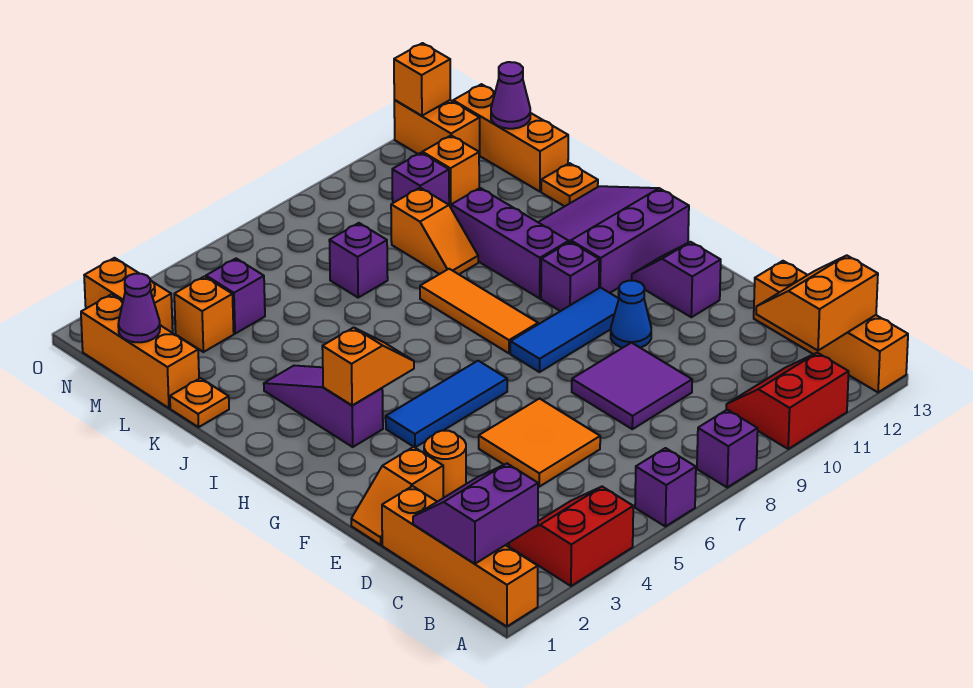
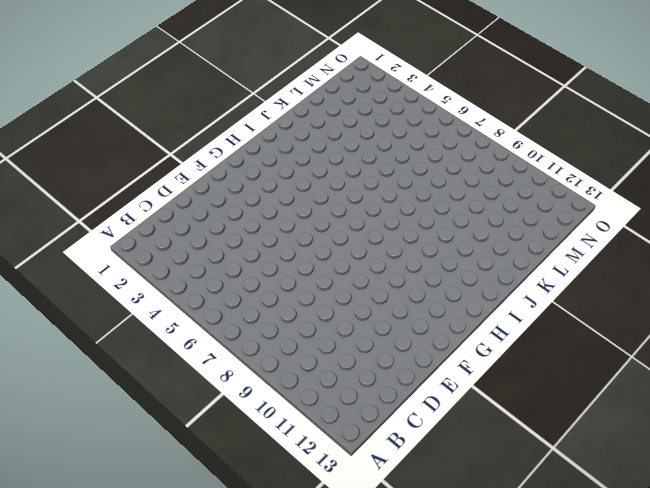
none -> orange brick A1:D1 level 1
none -> red slope A3:B4 level 1 top A
none -> purple brick A6 level 1
none -> purple brick A8 level 1

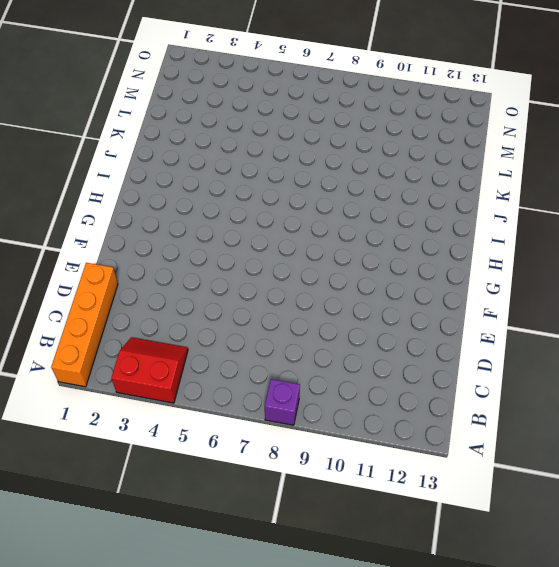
none -> purple brick A6 level 1
none -> red slope A10:B11 level 1 top A
none -> orange brick A13:D13 level 1
none -> orange tile D5:E6 level 1

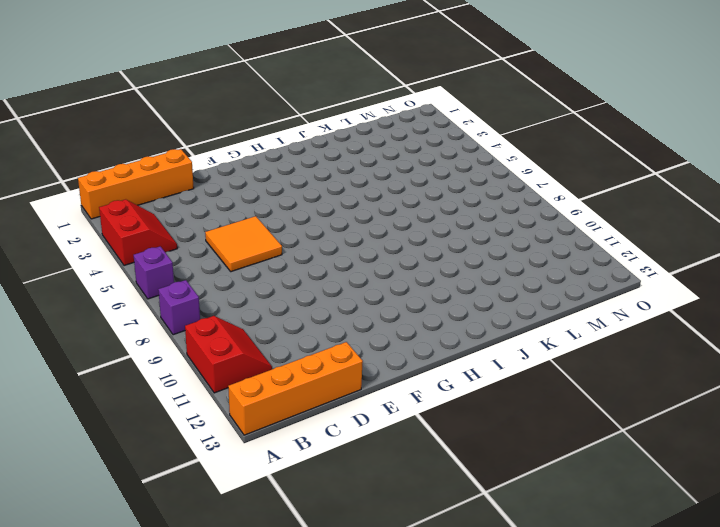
none -> purple tile D8:E9 level 1
none -> orange slope E1:E2 level 1 top 2
none -> orange round brick E3 level 1
none -> blue cone F10 level 1

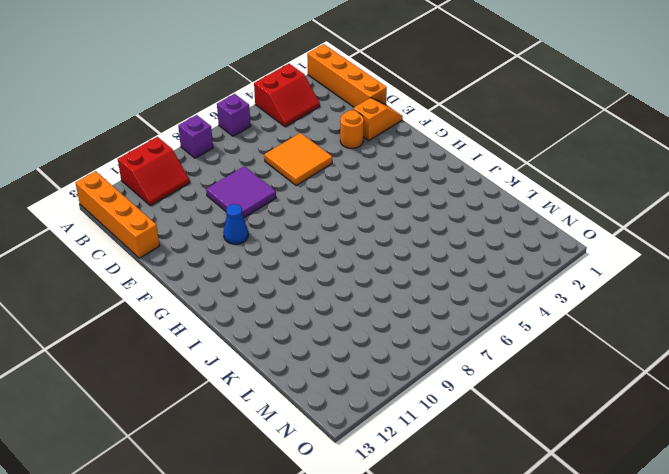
none -> purple slope F12:G12 level 1 top F
none -> blue tile G4:G6 level 1
none -> blue tile G8:G10 level 1
none -> purple slope H3:J3 level 1 top H

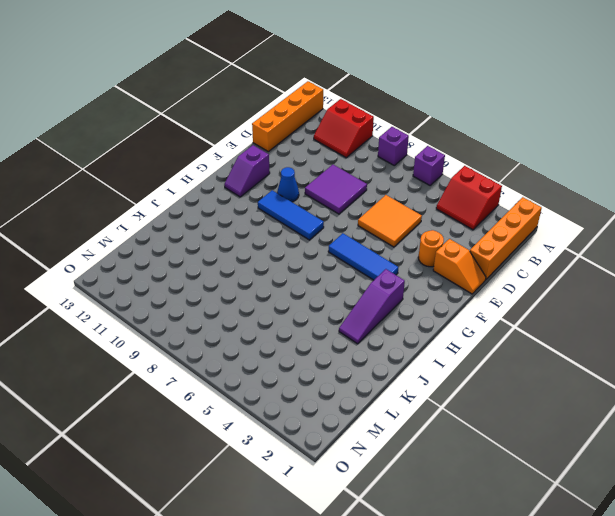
none -> orange tile H8:J8 level 1
none -> purple brick H10 level 1
none -> purple slope H11:J13 level 1 top H
none -> purple brick I10:K10 level 1

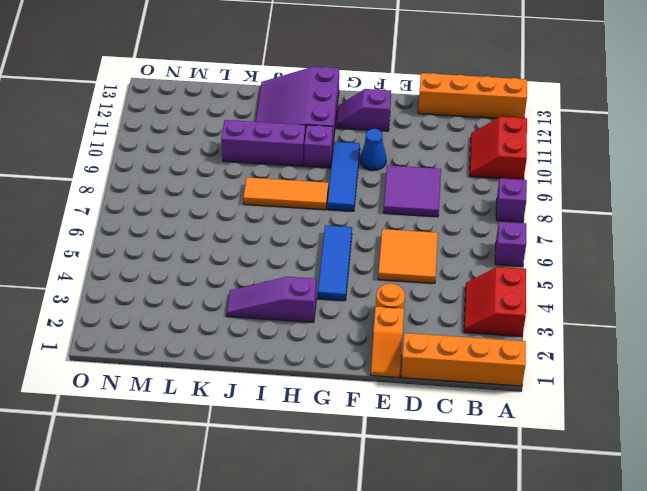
none -> orange plate K1 level 1
none -> orange slope K9:L9 level 1 top L
none -> orange plate K13 level 1
none -> orange brick L1:N1 level 1

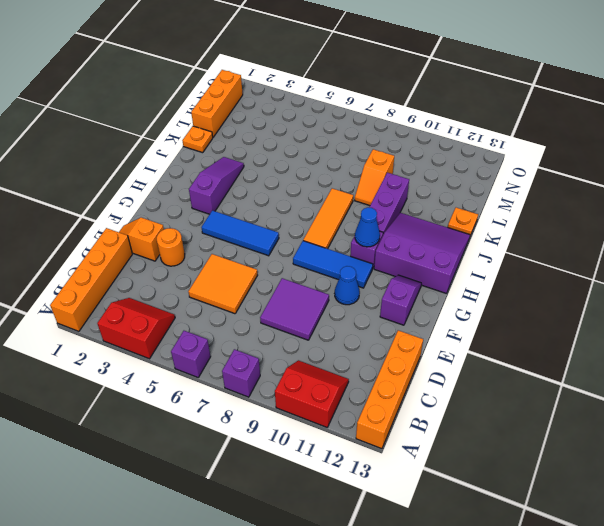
blue cone H10 level 2 -> none
none -> purple brick L7 level 1
none -> orange brick L13:N13 level 1
none -> orange brick M3 level 1
none -> purple brick M4 level 1

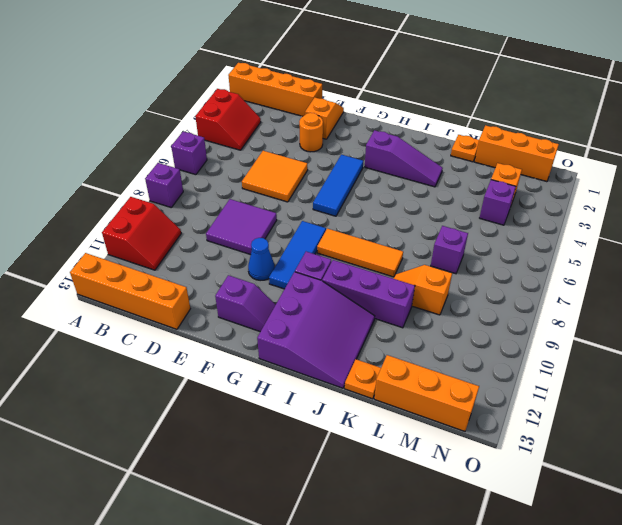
none -> purple brick M10 level 1
none -> orange brick M11 level 1
none -> orange brick N2:O2 level 1
none -> orange brick N12:O12 level 1

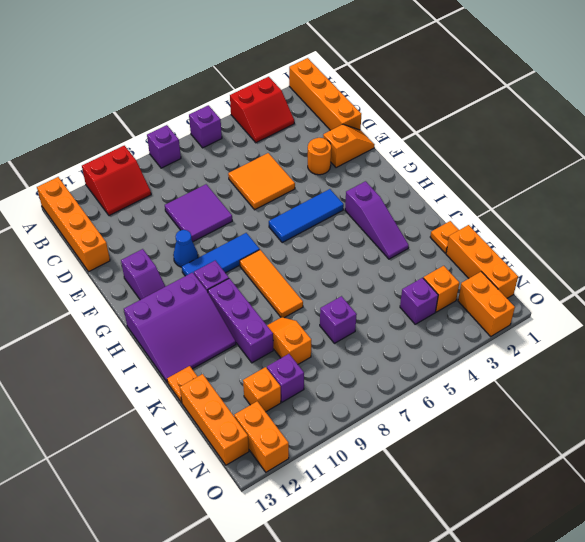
none -> purple slope B1:C2 level 2 top B
none -> orange slope B12:C13 level 2 top B
none -> orange slope H3:H4 level 2 top 3
none -> purple cone M1 level 2

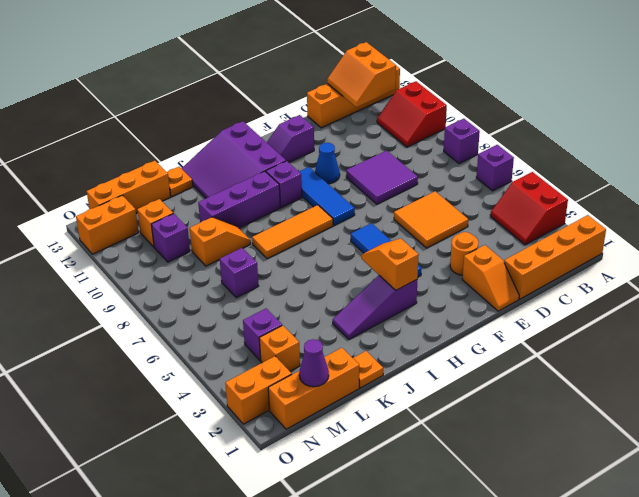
none -> purple slope B1:C2 level 2 top B
none -> purple cone M13 level 2
none -> orange brick O12 level 2

